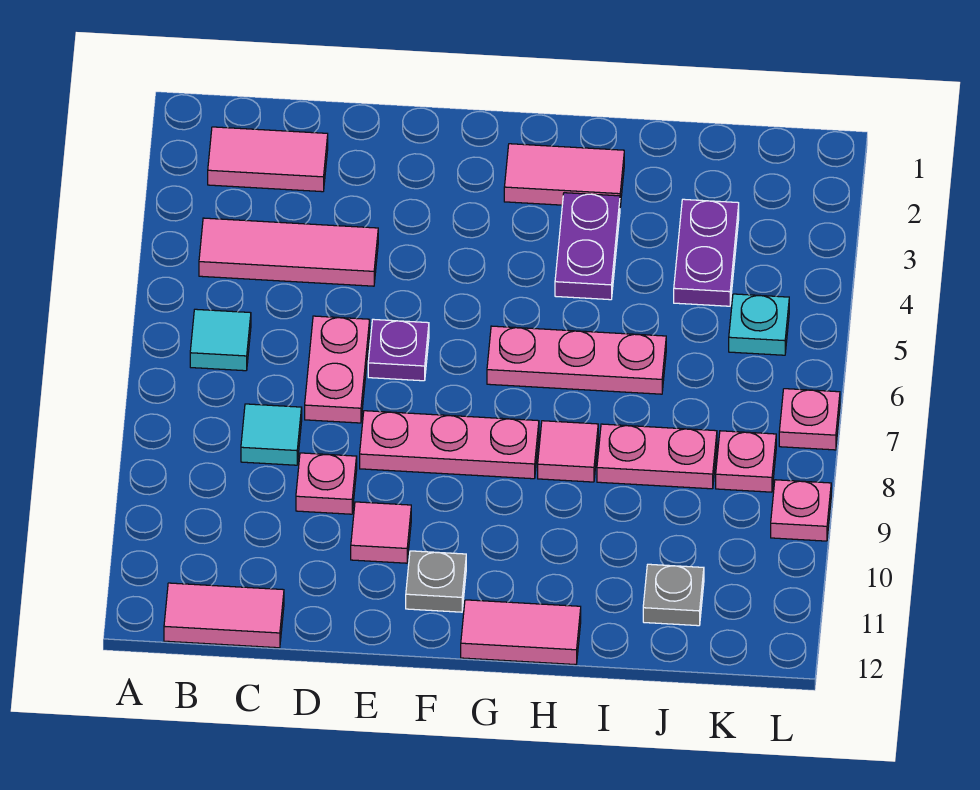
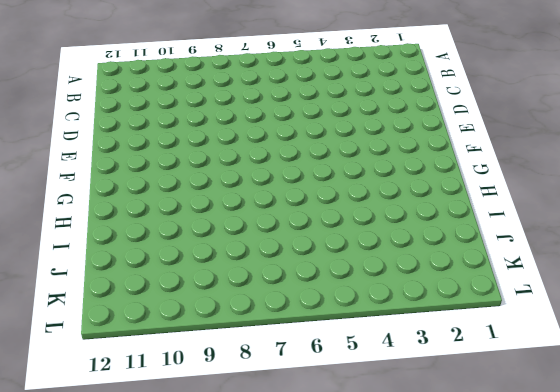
none -> pink tile B2:C2 level 1
none -> pink tile B4:D4 level 1
none -> cyan tile B6 level 1

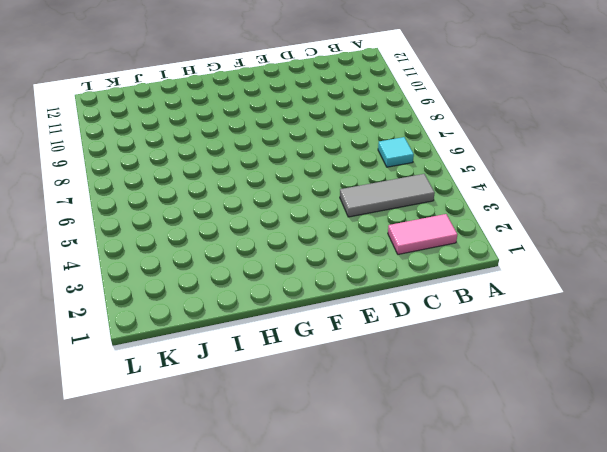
grey tile B4:D4 level 1 -> pink tile B4:D4 level 1
none -> pink tile B12:C12 level 1
none -> cyan tile C8 level 1
none -> pink plate D6:D7 level 1

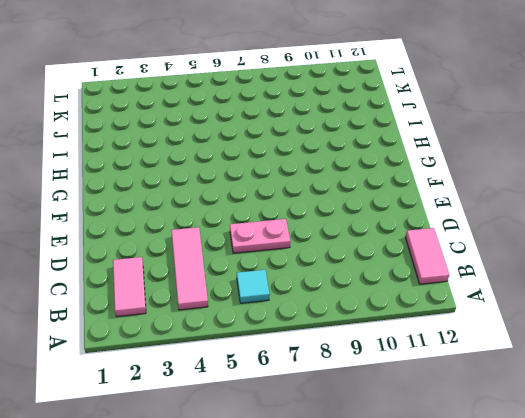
none -> cyan tile C8 level 1
none -> pink plate D9 level 1
none -> purple plate E6 level 1

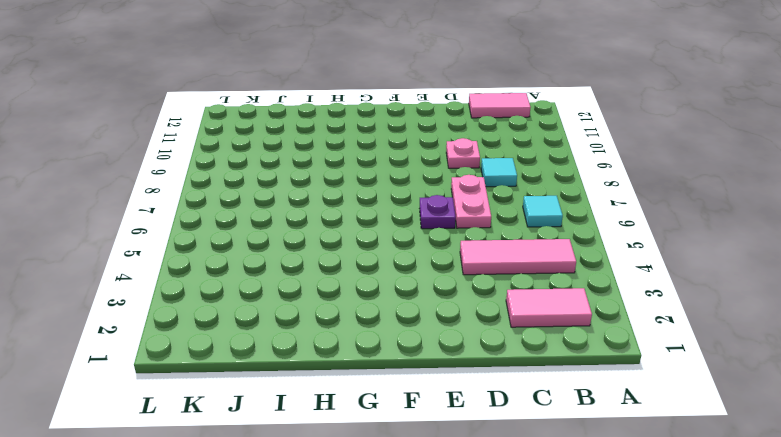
none -> pink plate E8:G8 level 1
none -> pink tile E10 level 1
none -> grey plate F11 level 1

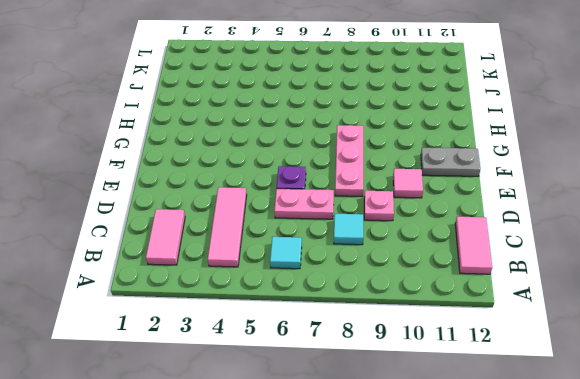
grey plate F11:F12 level 1 -> grey plate F11 level 1
none -> pink tile G2:H2 level 1
none -> pink plate G6:I6 level 1
none -> pink tile G12:H12 level 1

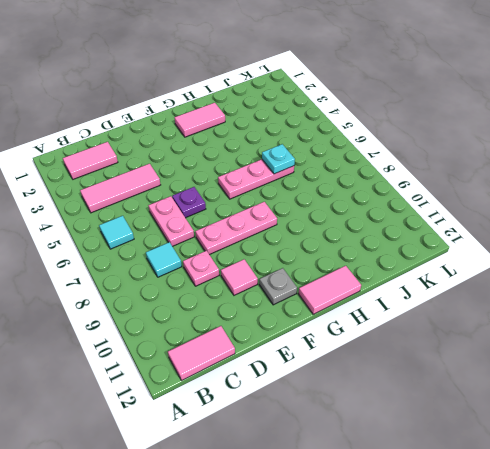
cyan plate I6 level 2 -> cyan plate K5 level 1
none -> purple plate H3:H4 level 1
none -> pink tile H8 level 1
none -> pink plate I8:J8 level 1

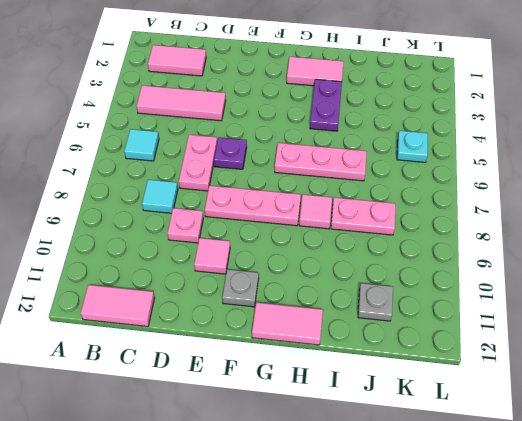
none -> purple plate J3:J4 level 1
none -> pink plate K8 level 1
none -> pink plate L7 level 1

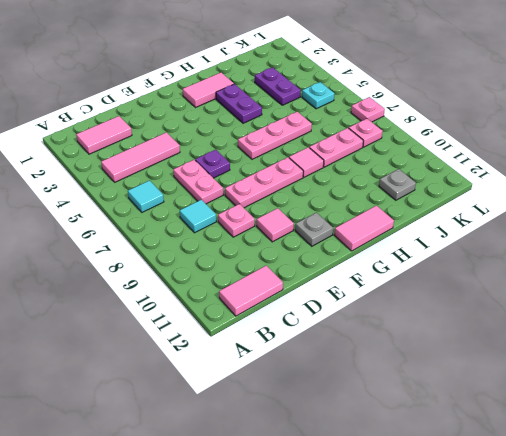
none -> pink plate L9 level 1

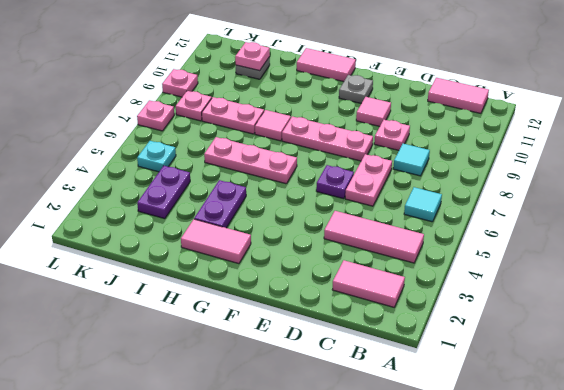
pink plate J11 level 2 -> none

